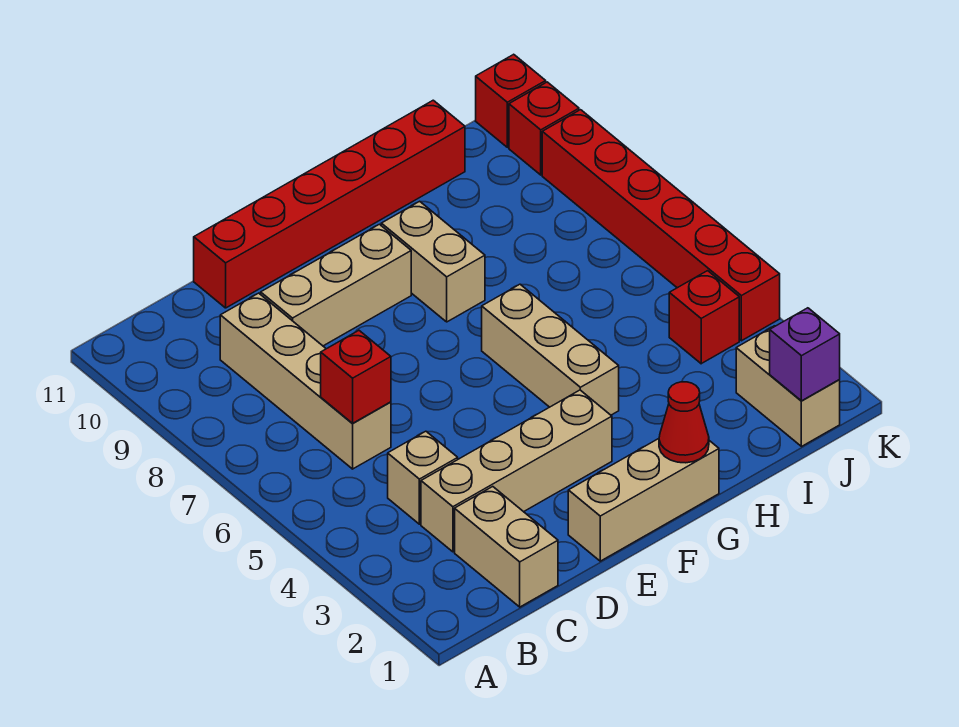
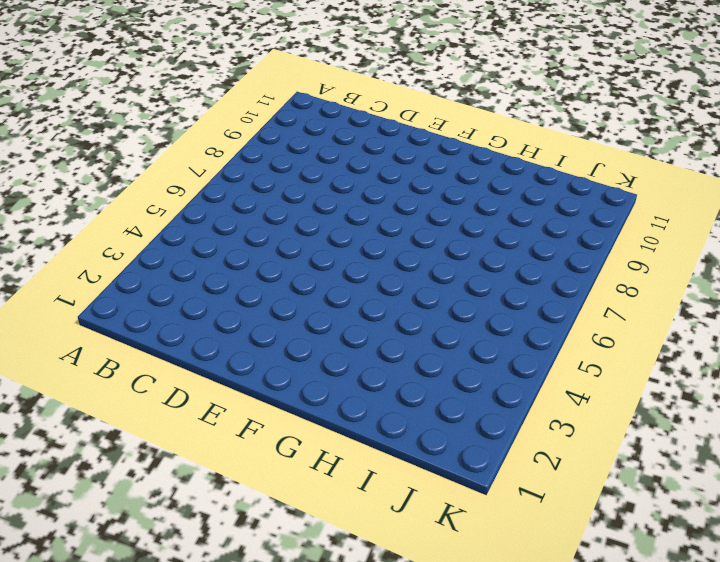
none -> tan brick C1:C2 level 1
none -> tan brick C3:F3 level 1
none -> tan brick C4 level 1

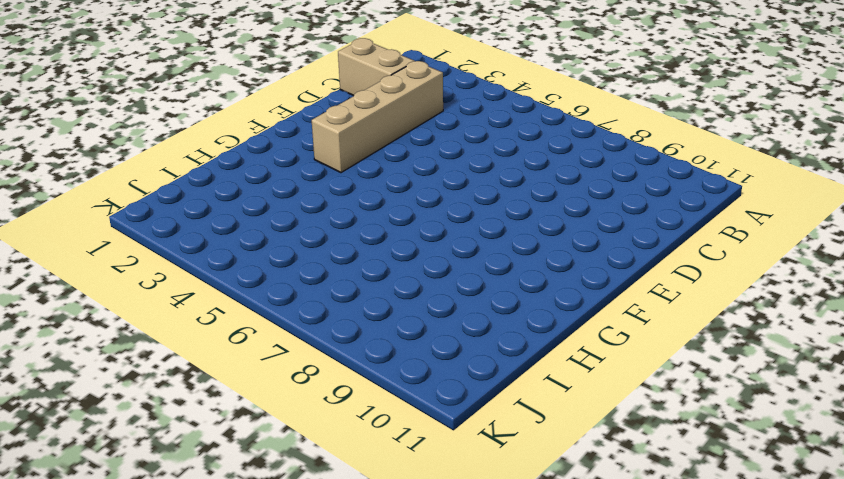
none -> tan brick C4 level 1
none -> tan brick C6:C9 level 1
none -> tan brick D9:F9 level 1

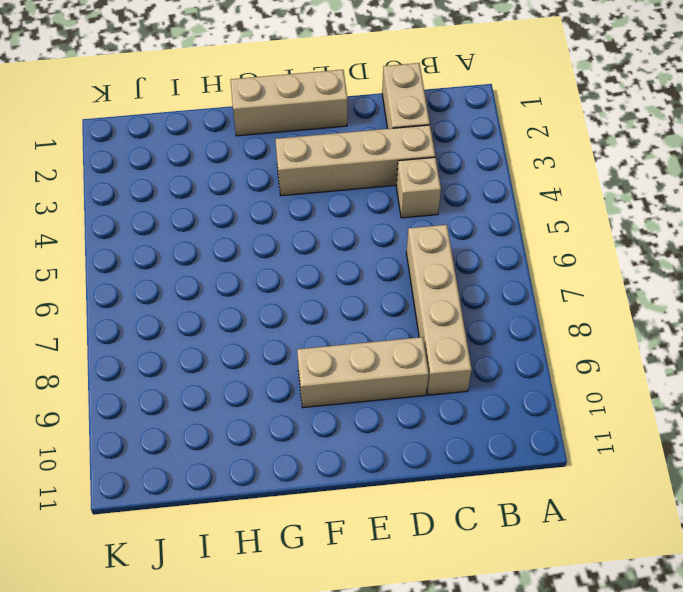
none -> red brick D11:I11 level 1
none -> tan brick G4:G6 level 1
none -> tan brick G8:G9 level 1

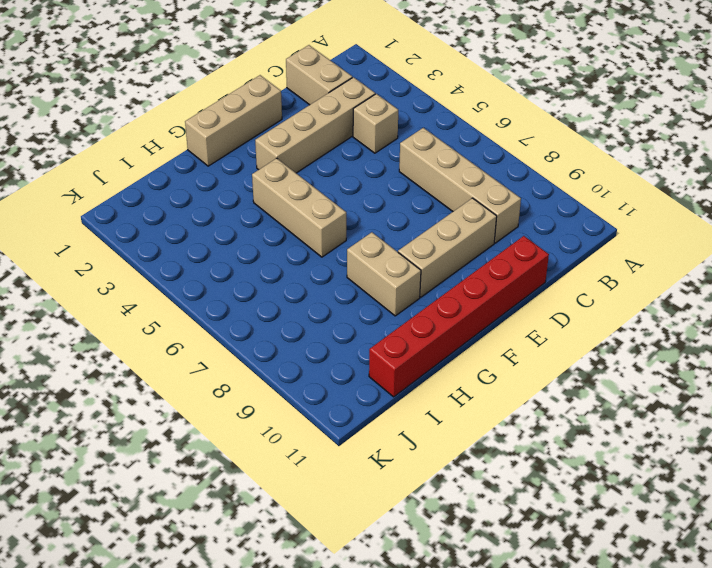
none -> tan brick J1:J2 level 1
none -> red brick J4 level 1
none -> red brick K4:K9 level 1

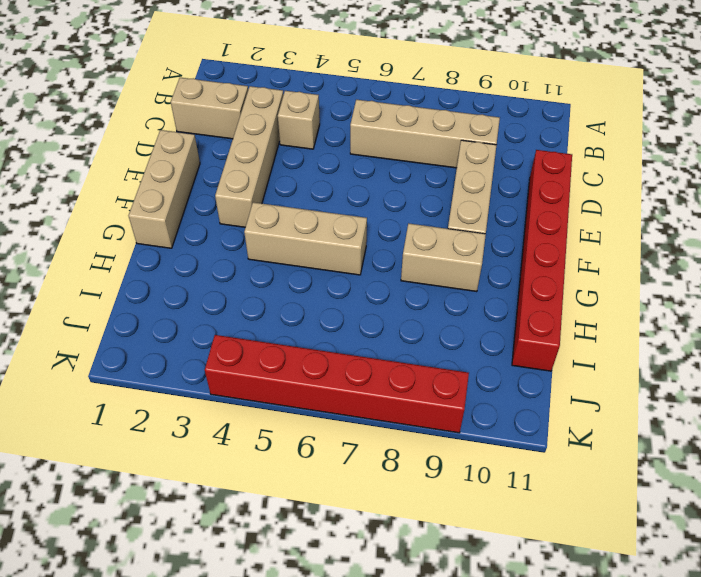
none -> tan brick J1:J2 level 1
none -> red brick J4 level 1
none -> red brick K10 level 1

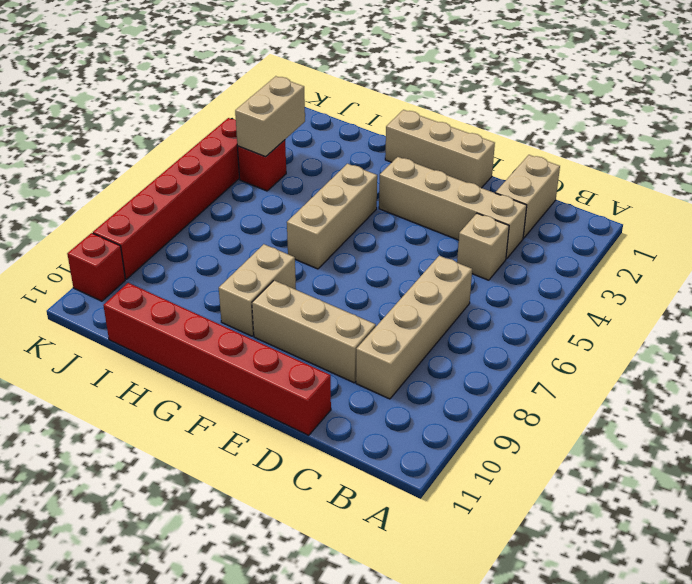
tan brick J3:J4 level 2 -> tan brick J1:J2 level 1
none -> red brick K11 level 1
none -> red brick C6 level 2
none -> red cone G1 level 2

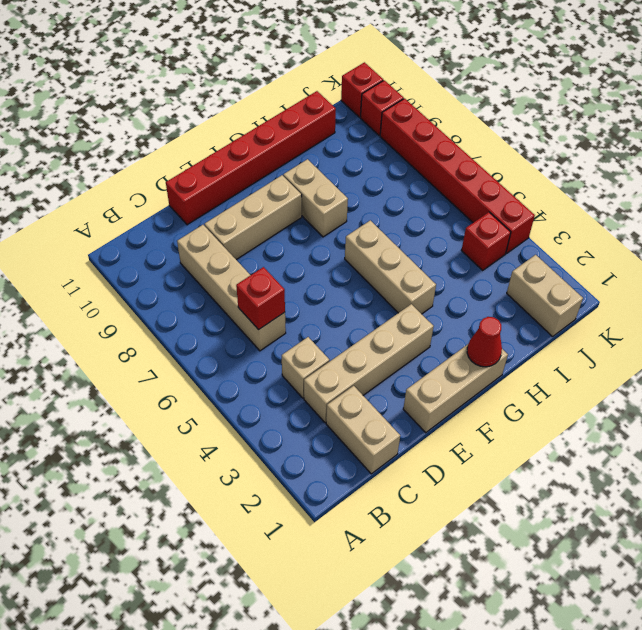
none -> purple brick J1 level 2

